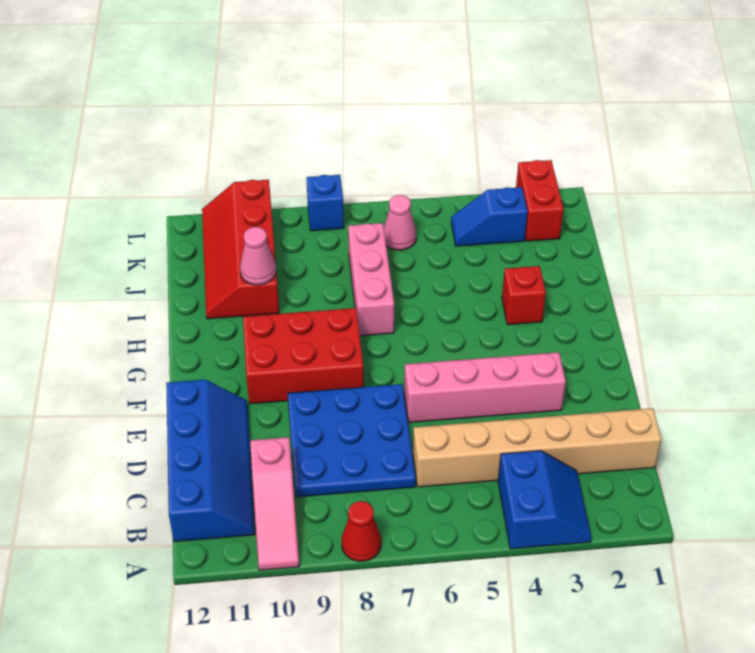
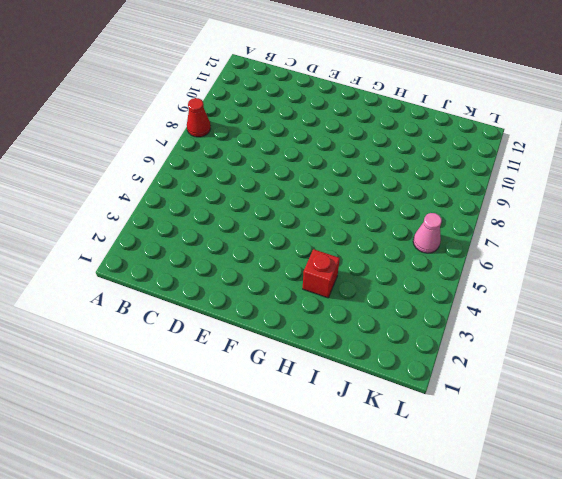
none -> blue slope A3:B4 level 1 top 4
none -> pink slope A10:C10 level 1 top C
none -> blue slope B11:E12 level 1 top 12

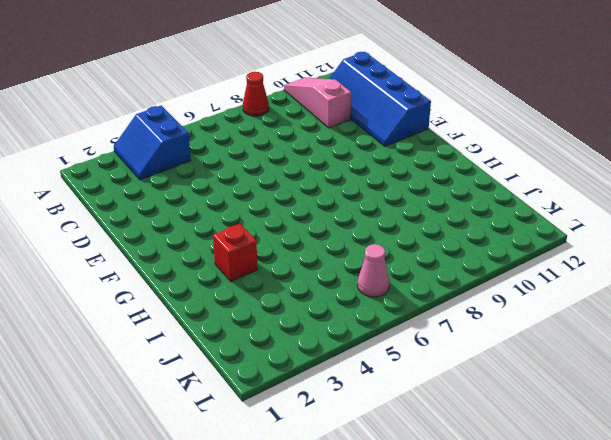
none -> tan brick C1:C6 level 1
none -> blue plate C7:E9 level 1
none -> pink brick E3:E6 level 1

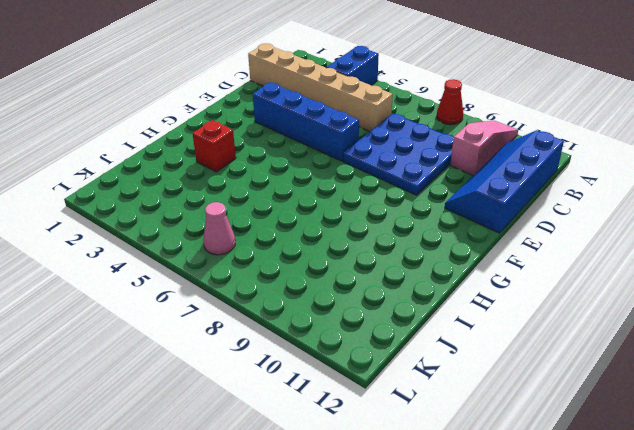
blue brick E3:E6 level 1 -> pink brick E3:E6 level 1
none -> red brick F8:G10 level 1
none -> pink brick H7:J7 level 1
none -> red slope I10:L11 level 1 top 10

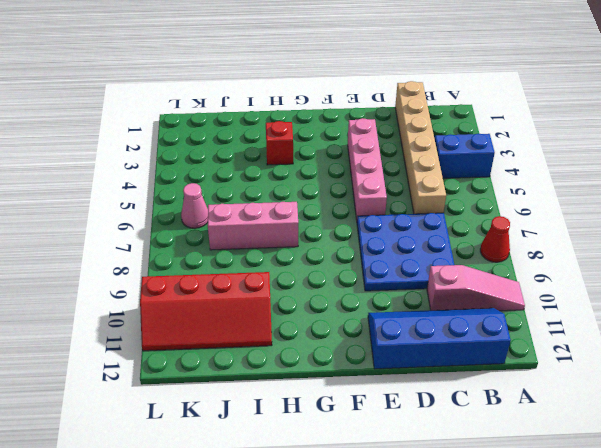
none -> red brick F8:G10 level 1
none -> red brick K2:L2 level 1
none -> blue slope K3:K4 level 1 top 3

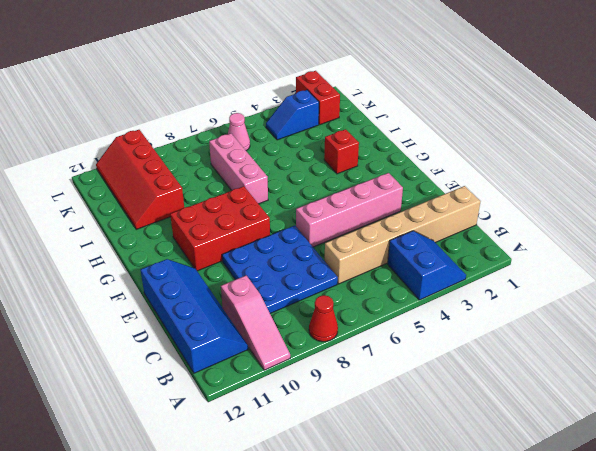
none -> blue brick L8 level 1
none -> pink cone I10 level 2

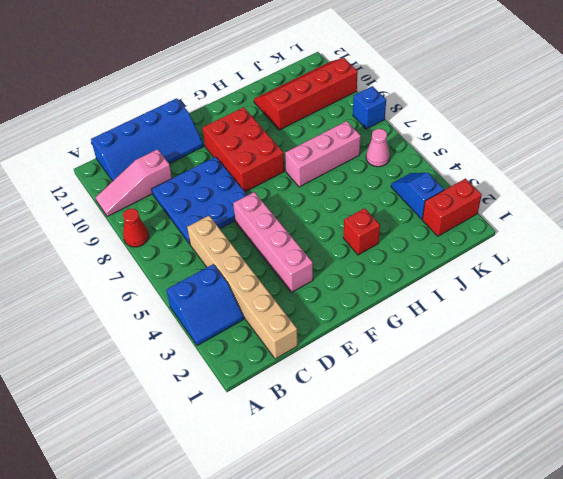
none -> pink cone I10 level 2

